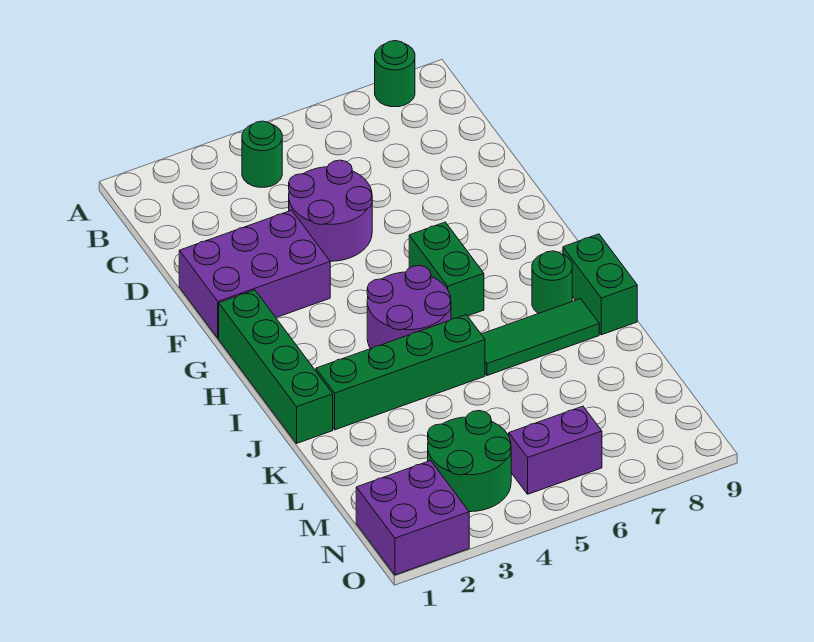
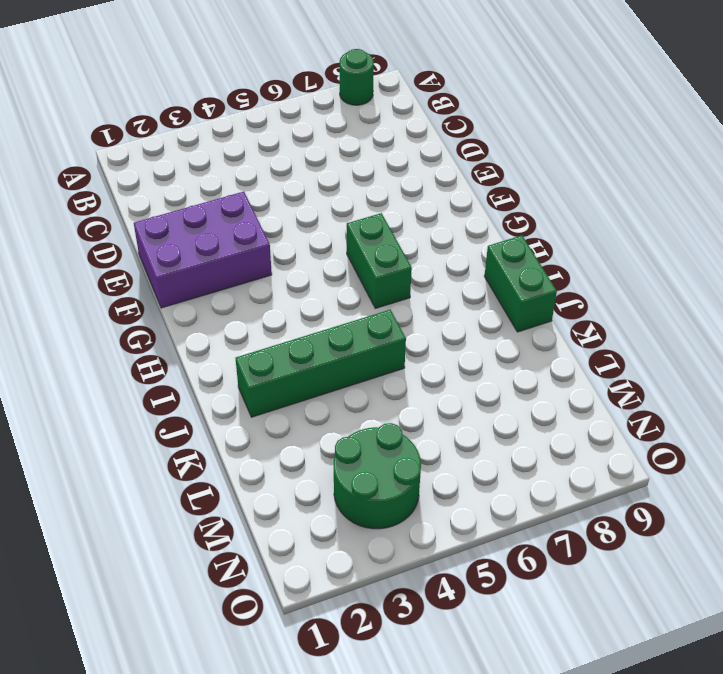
none -> green round brick B4 level 1
none -> purple round brick D4:E5 level 1
none -> green brick G1:J1 level 1

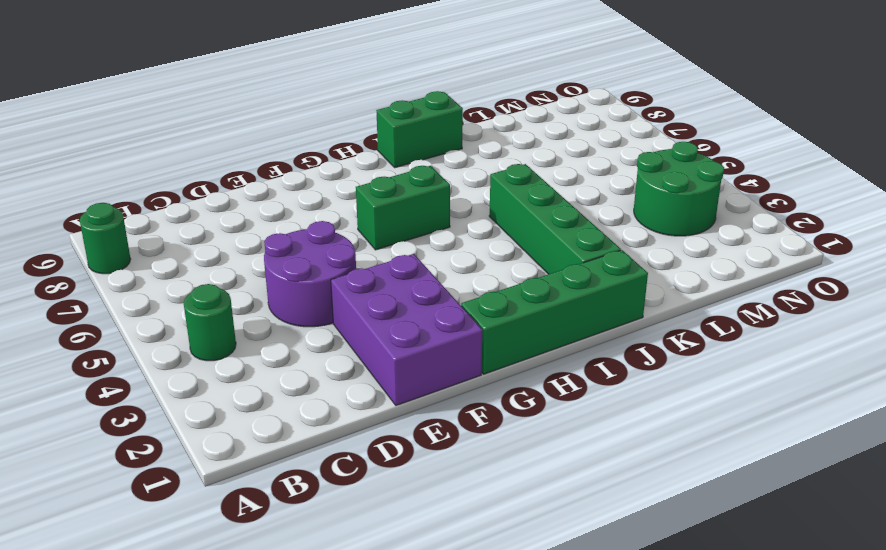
none -> purple round brick H4:I5 level 1
none -> green round brick I8 level 1
none -> green tile J6:J8 level 1

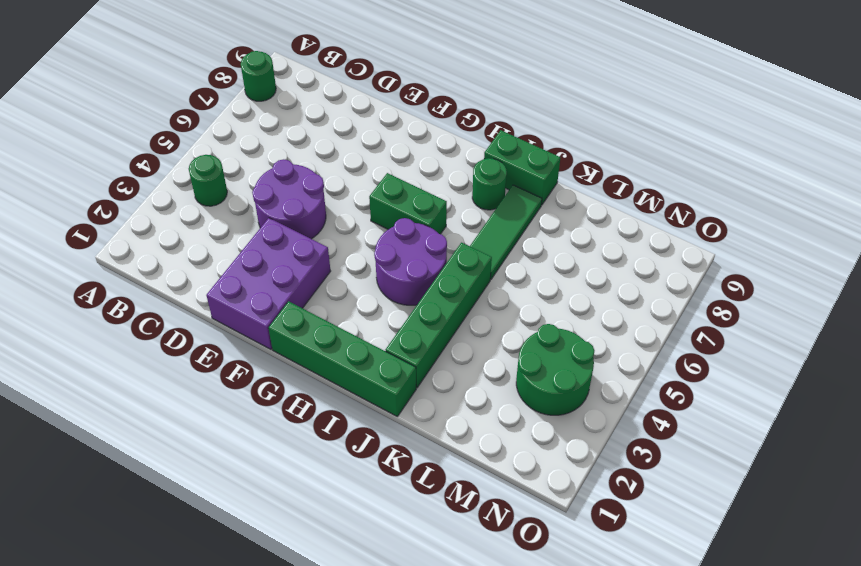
none -> purple brick N1:O2 level 1
none -> purple brick N5:N6 level 1

